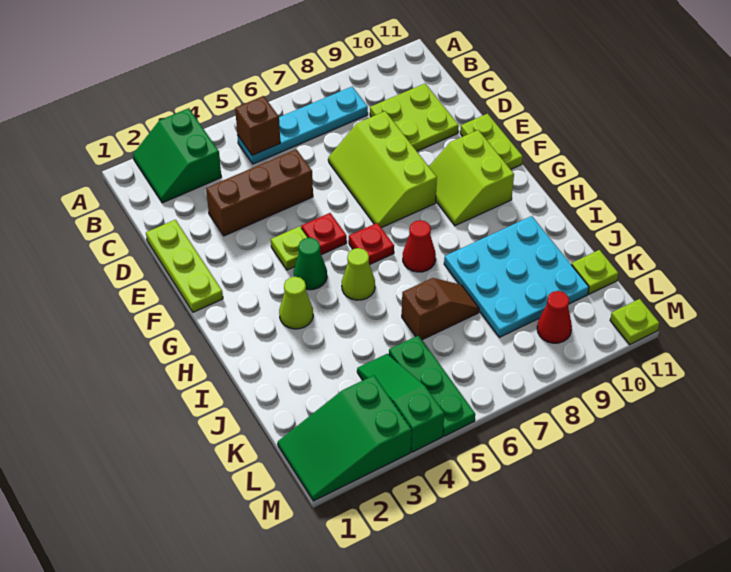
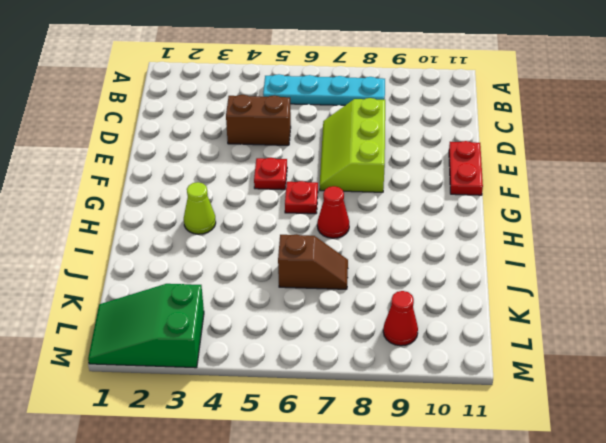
brown brick D4:D5 level 1 -> brown brick D3:D5 level 1
red plate E11:F11 level 1 -> lime plate E11:F11 level 1
none -> green slope A2:B3 level 1 top 3
none -> lime plate C9:D10 level 1
none -> lime plate D1:F1 level 1

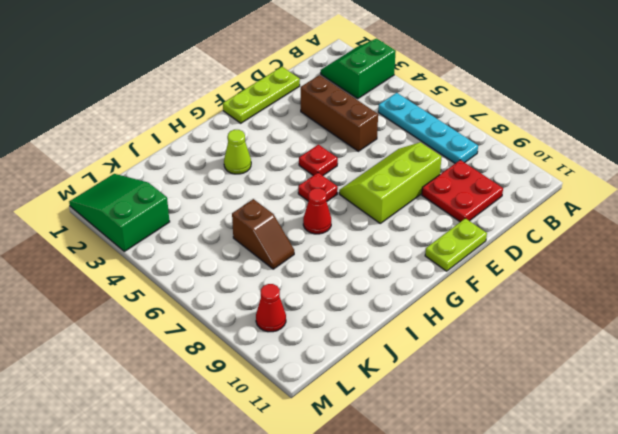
red plate C9:D10 level 1 -> lime plate C9:D10 level 1
none -> lime plate F4 level 1
none -> lime slope F9:G10 level 1 top 10
none -> green cone G4 level 1

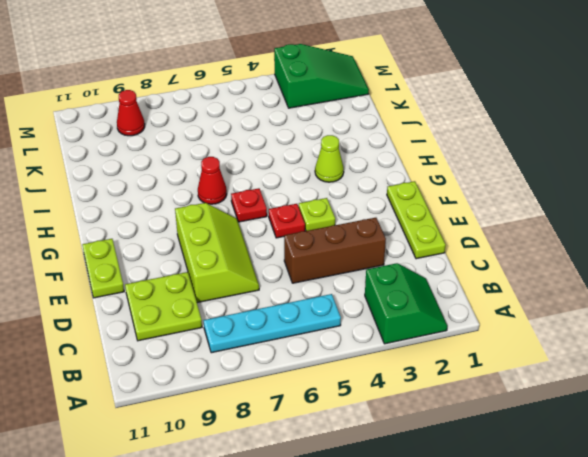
none -> lime slope F9:G10 level 1 top 10
none -> green cone G4 level 1
none -> lime cone H5 level 1

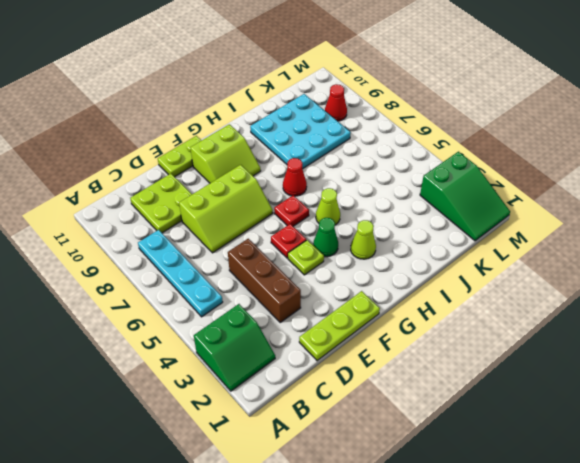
none -> brown slope J6:J7 level 1 top 6
none -> green slope K4:M4 level 1 top M
none -> green plate K5:M5 level 1

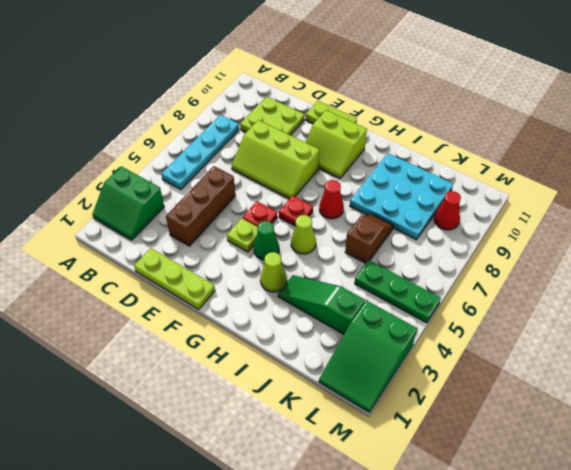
green slope I3:K3 level 1 top K -> green slope K4:M4 level 1 top M
none -> lime plate K11 level 1
none -> lime plate M11 level 1
none -> brown brick B5 level 2

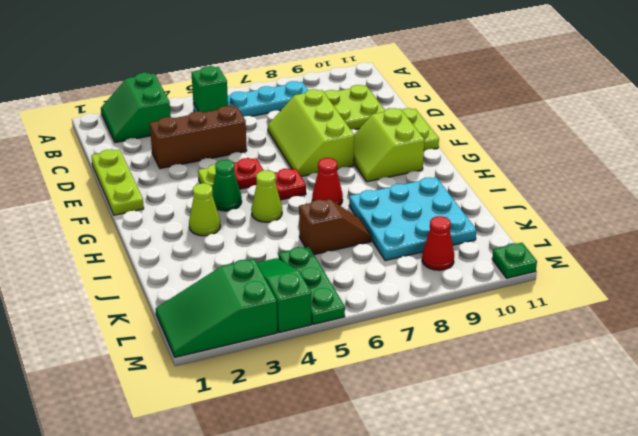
green brick B5 level 2 -> brown brick B5 level 2
green plate M11 level 1 -> lime plate M11 level 1
none -> lime plate K11 level 1

